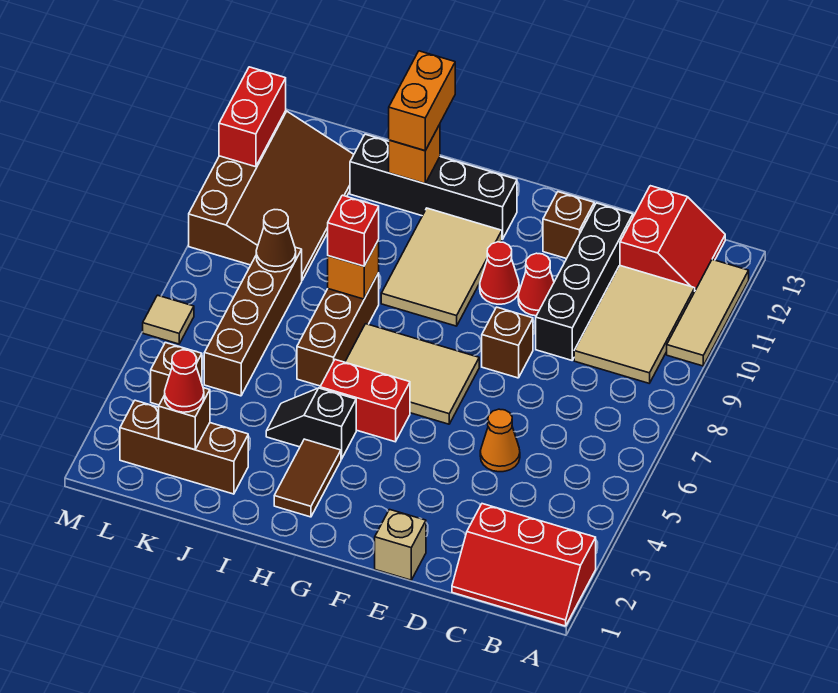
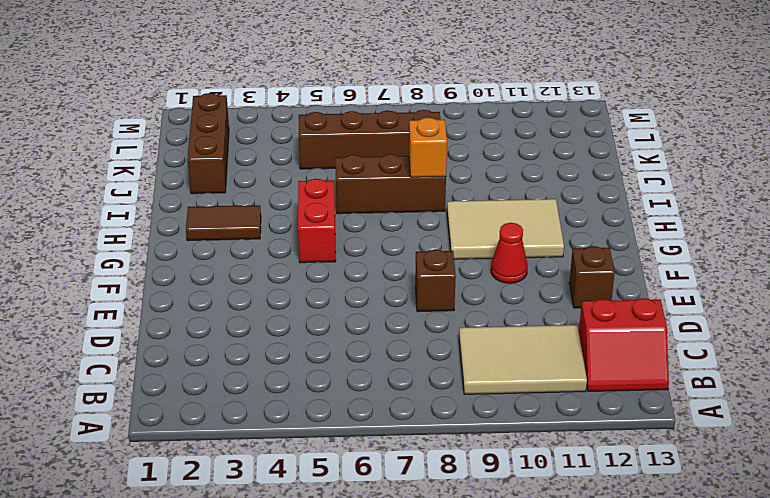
none -> red slope A1:C2 level 1 top 2
none -> tan tile A10:A12 level 1
none -> orange cone D5 level 1
none -> black brick D9:D12 level 1

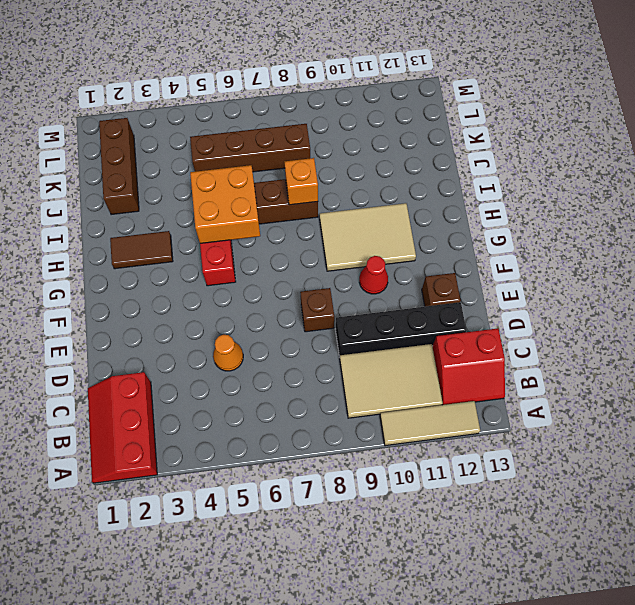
orange brick H5:I6 level 2 -> none
none -> tan brick E1 level 1
none -> red cone E10 level 1
none -> tan tile F6:H7 level 1
none -> black brick G12:J12 level 1

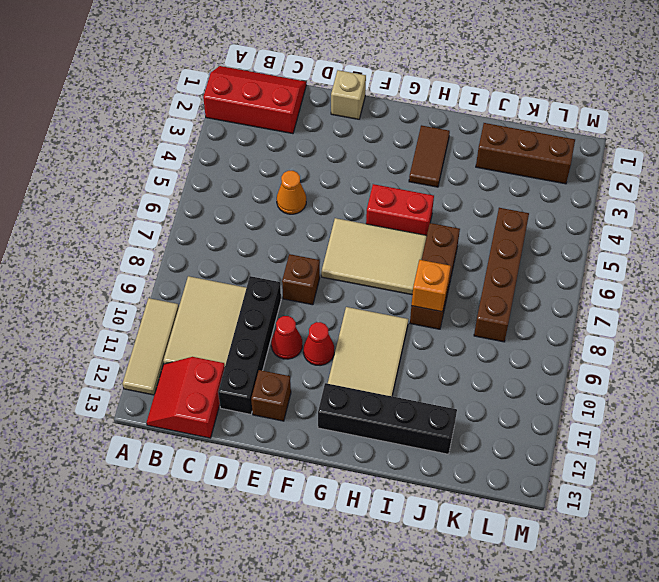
none -> black slope H4:I4 level 1 top H
none -> brown slope K9:M12 level 1 top M
none -> brown brick L4 level 1
none -> tan tile M6 level 1

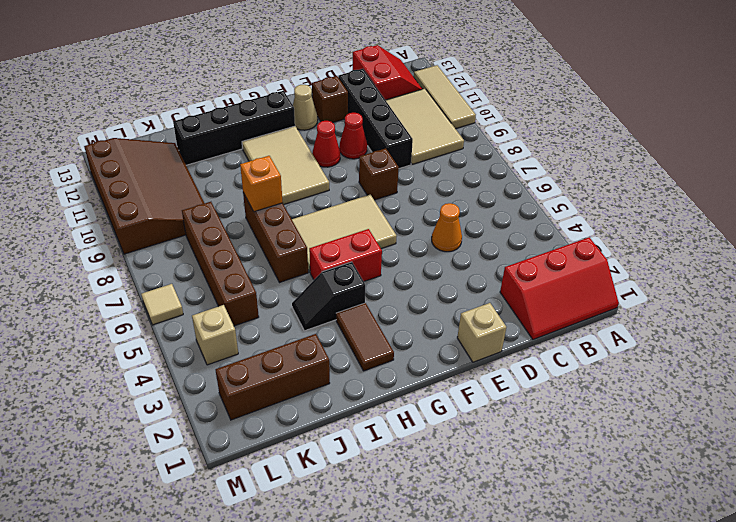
tan cone F12 level 1 -> none
tan brick L4 level 1 -> brown brick L4 level 1
none -> orange brick I12 level 2
none -> brown brick K2 level 2
none -> brown cone K8 level 2
none -> red brick M11:M12 level 2

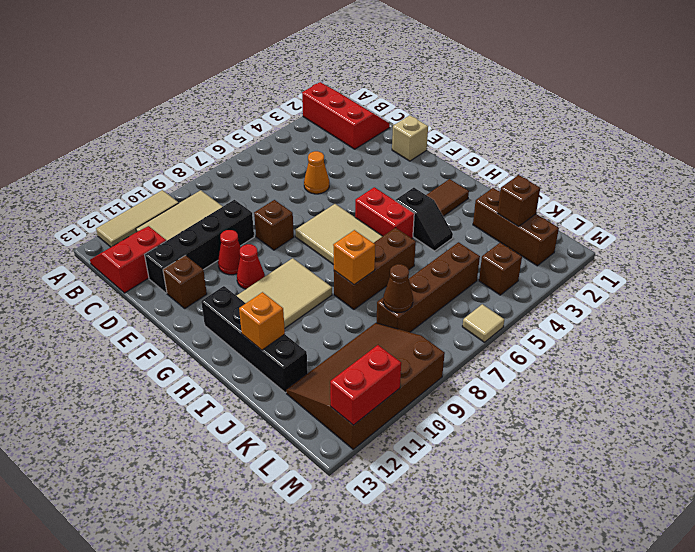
none -> red brick I8 level 3
none -> orange brick I12:I13 level 3
none -> red cone K2 level 3

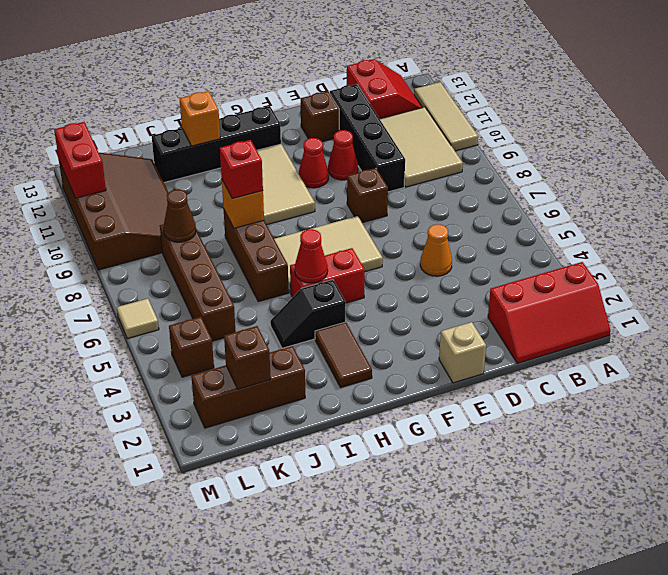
red cone H5 level 2 -> red cone K2 level 3
none -> orange brick I12:I13 level 3

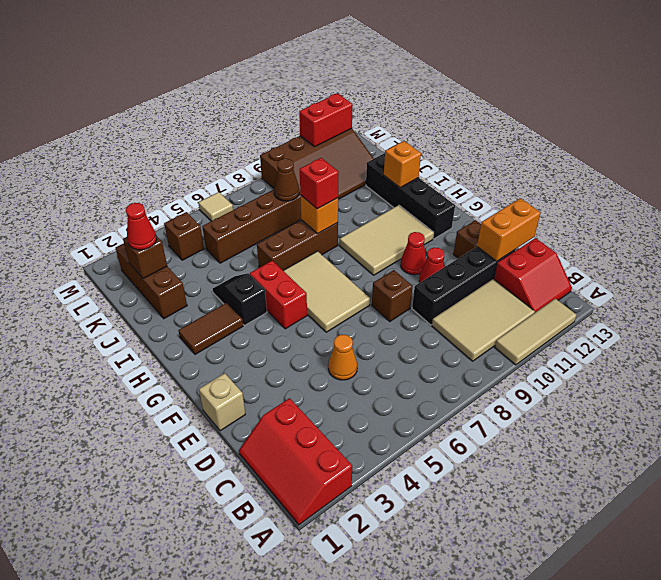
orange brick D12:D13 level 2 -> orange brick I12:I13 level 3

